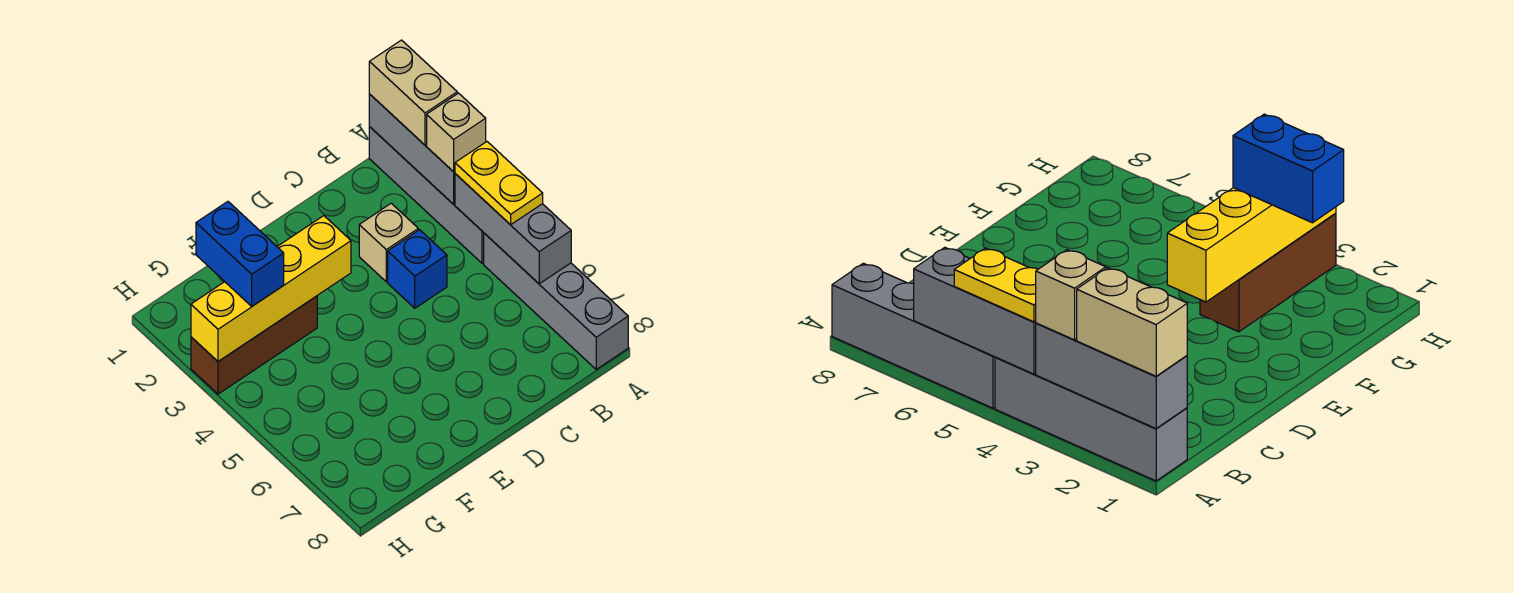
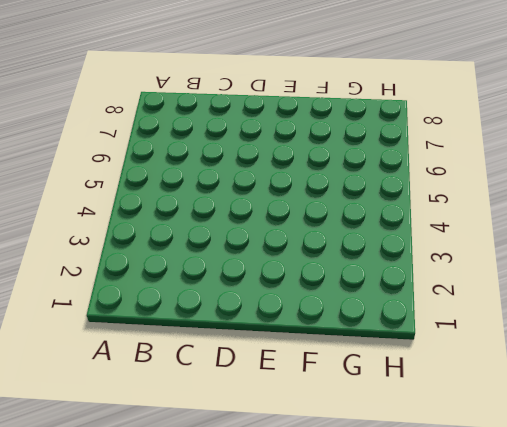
none -> grey brick A1:A4 level 1
none -> grey brick A5:A8 level 1
none -> tan brick C3 level 1

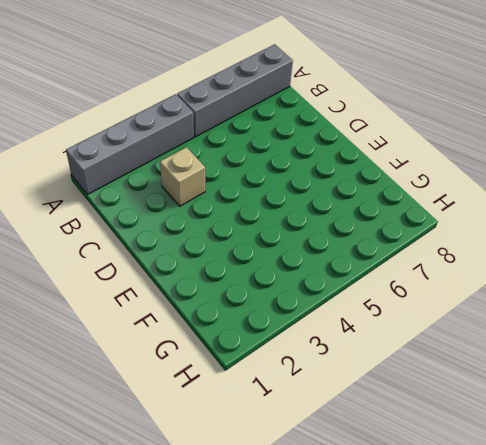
none -> blue brick C4 level 1
none -> brown brick F3:H3 level 1
none -> grey brick A1:A3 level 2

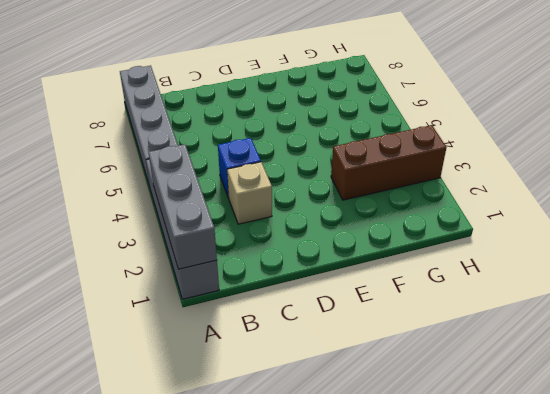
none -> grey brick A4:A6 level 2
none -> yellow brick E3:H3 level 2
none -> tan brick A1:A2 level 3

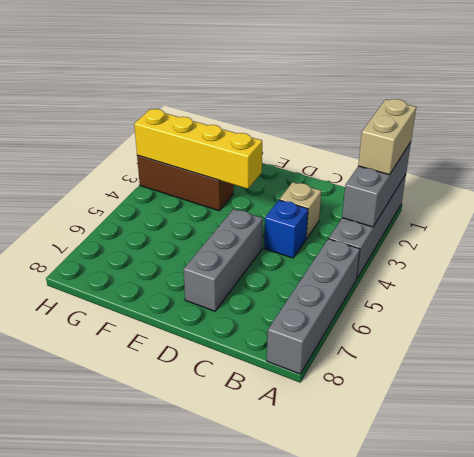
grey brick D5:D7 level 1 -> grey brick A4:A6 level 2
none -> tan brick A3 level 3
none -> yellow plate A4:A5 level 3
none -> blue brick G2:G3 level 3

